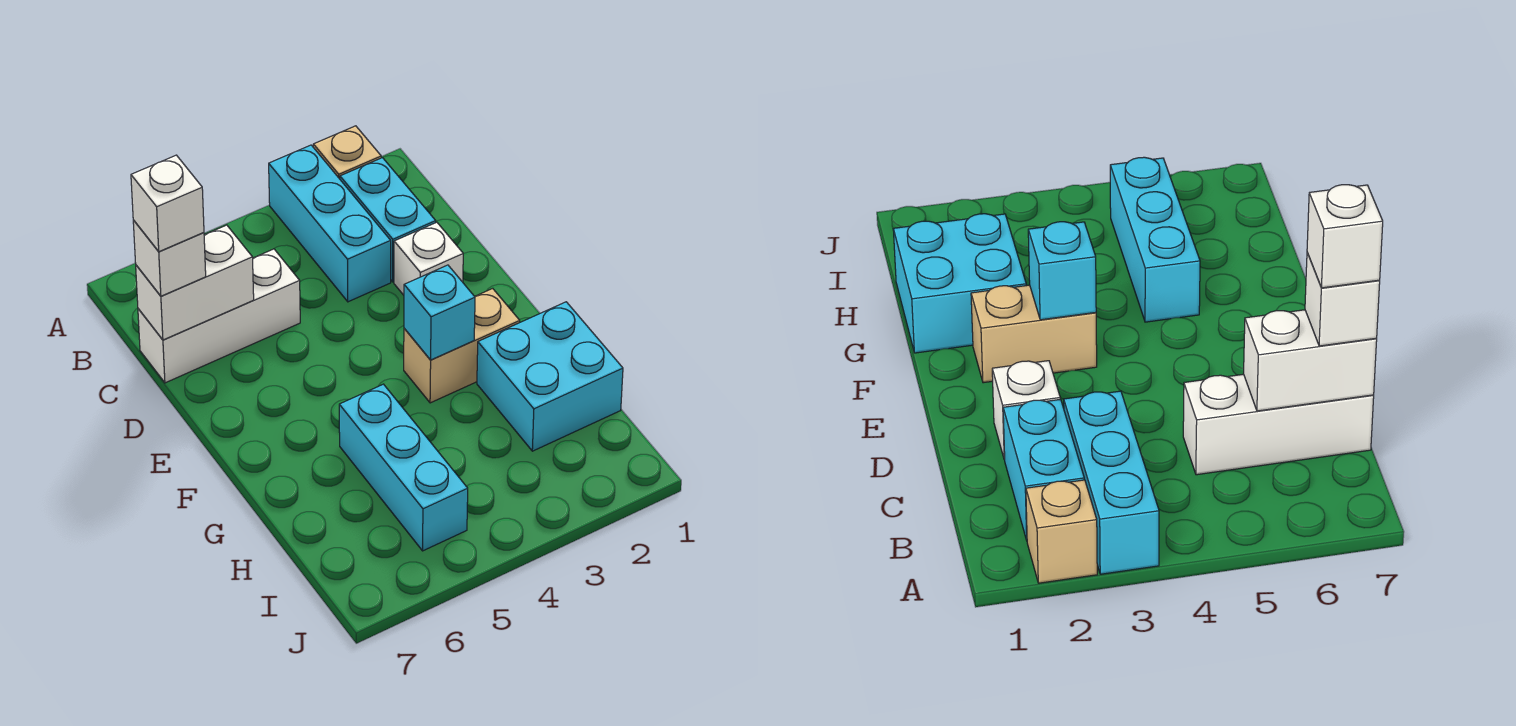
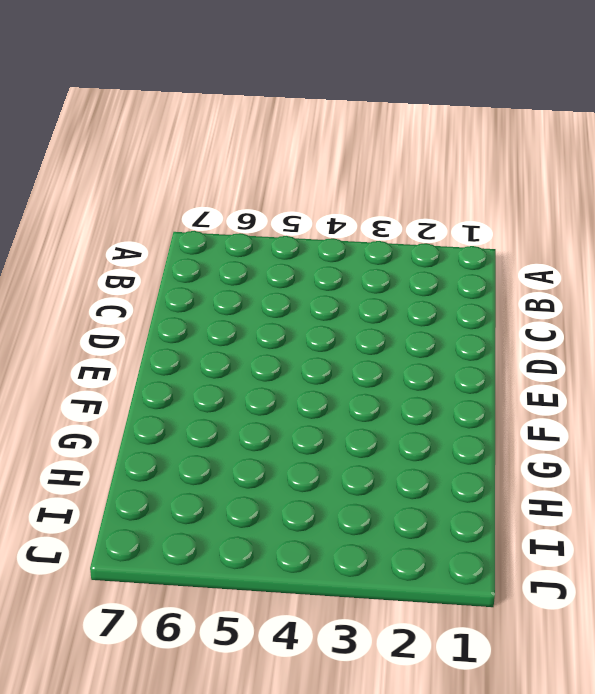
none -> tan brick A2 level 1
none -> cyan brick A3:C3 level 1
none -> cyan brick B2:C2 level 1

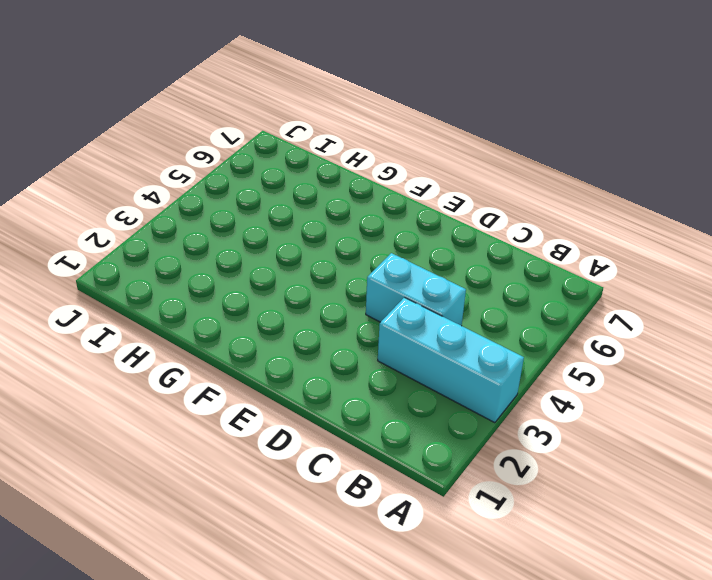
cyan brick C4:D4 level 1 -> cyan brick B2:C2 level 1
none -> tan brick A2 level 1
none -> white brick C5:C7 level 1
none -> white brick D2 level 1

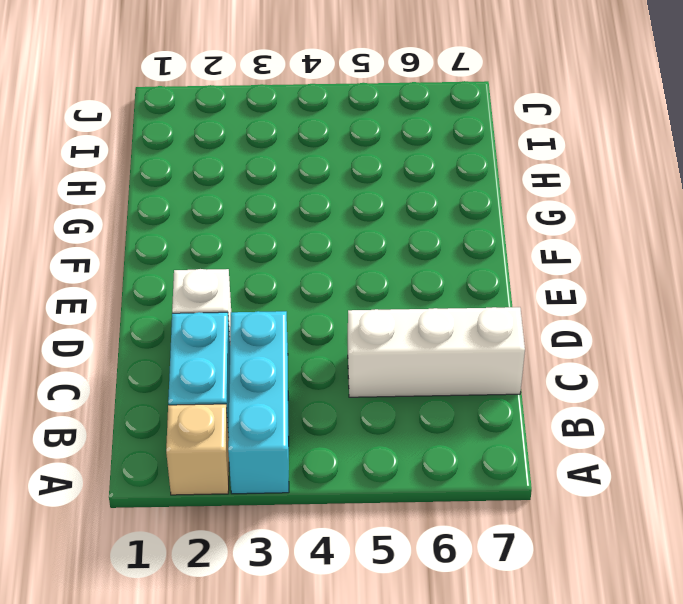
none -> tan brick F2:F3 level 1
none -> cyan brick G1:H2 level 1
none -> cyan brick G5:I5 level 1

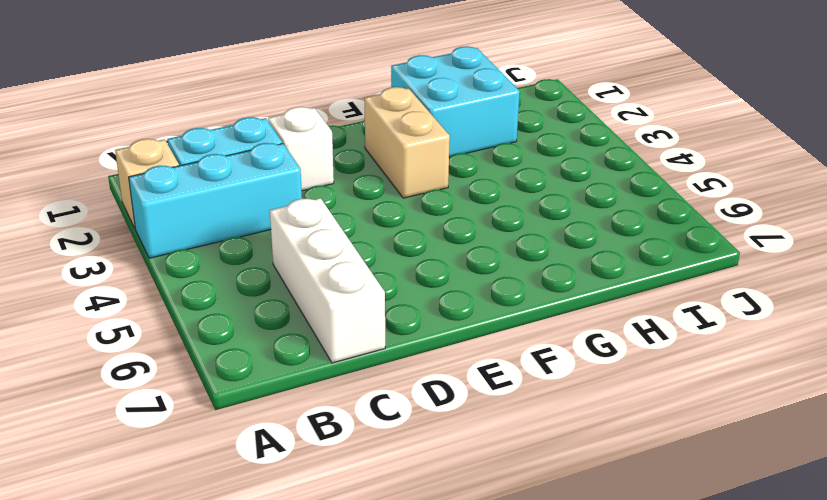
none -> cyan brick G5:I5 level 1
none -> white brick C6:C7 level 2
none -> cyan brick F3 level 2

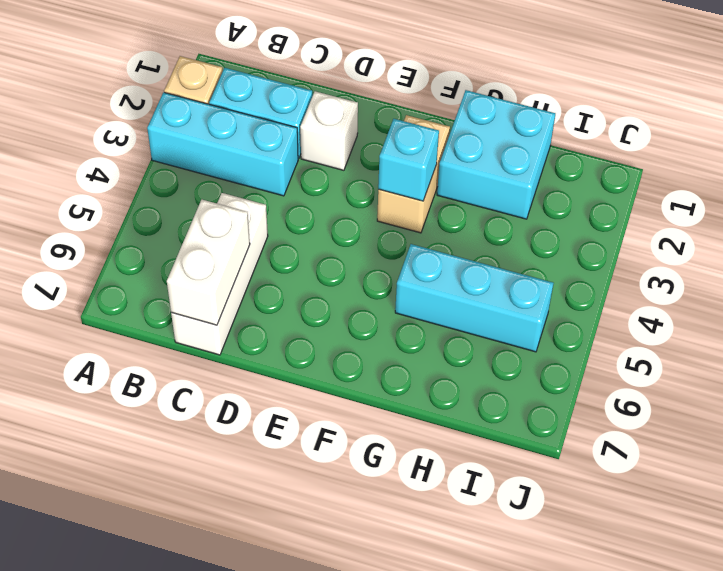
none -> white brick C7 level 3
none -> white brick C7 level 4

